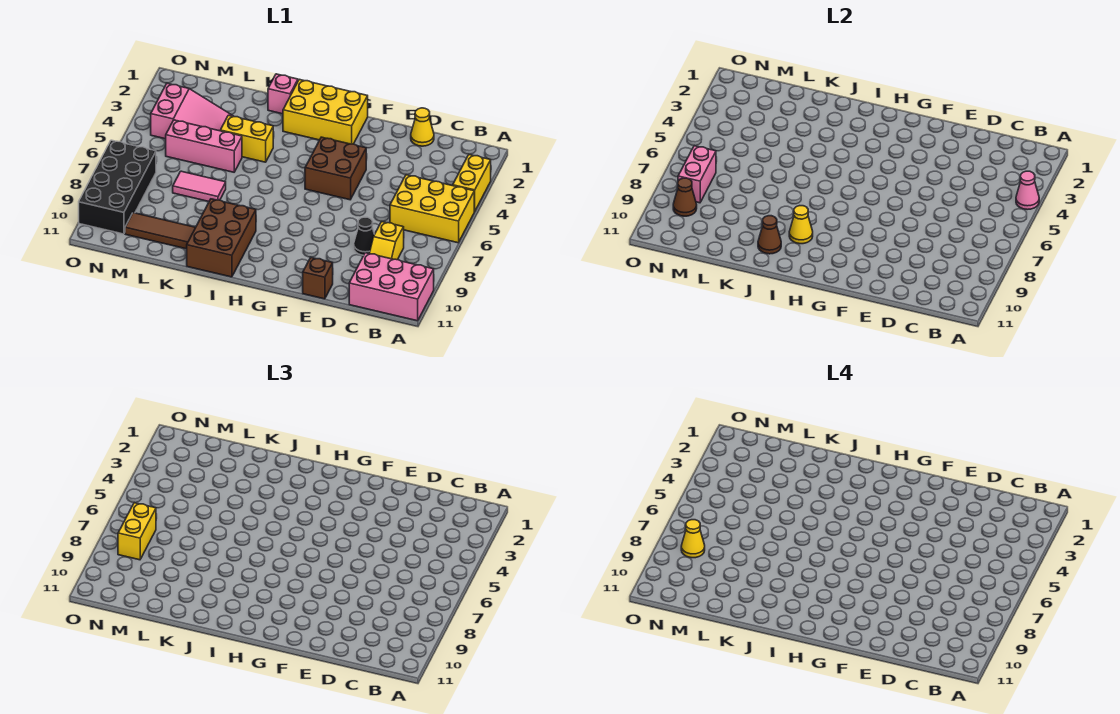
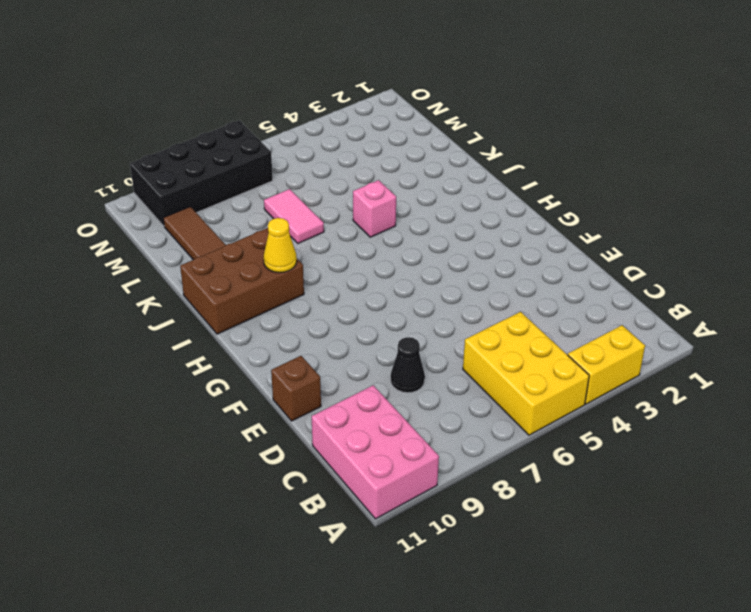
pink brick J5 level 1 -> pink brick J1 level 1
none -> yellow slope C8:C9 level 1 top 8
none -> yellow cone D1 level 1
none -> brown brick F4:G5 level 1

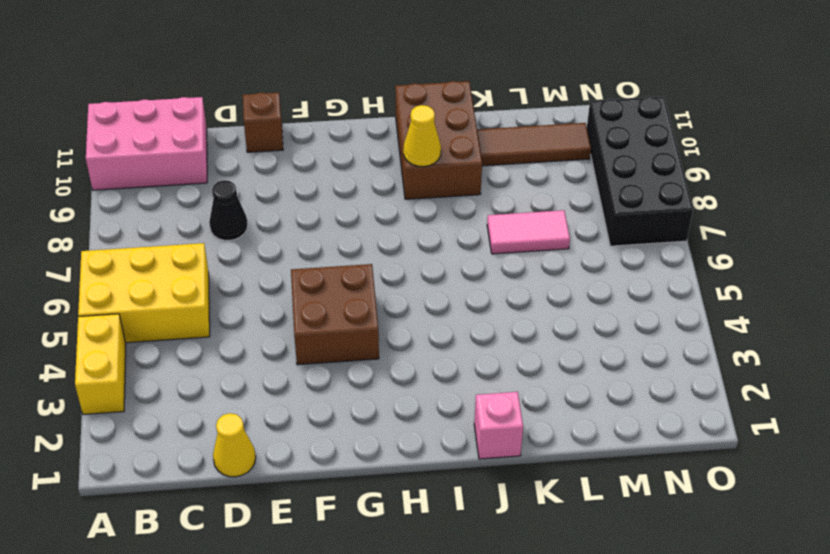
none -> yellow slope C8:C9 level 1 top 8
none -> yellow brick G1:I2 level 1
none -> yellow brick J4:K4 level 1

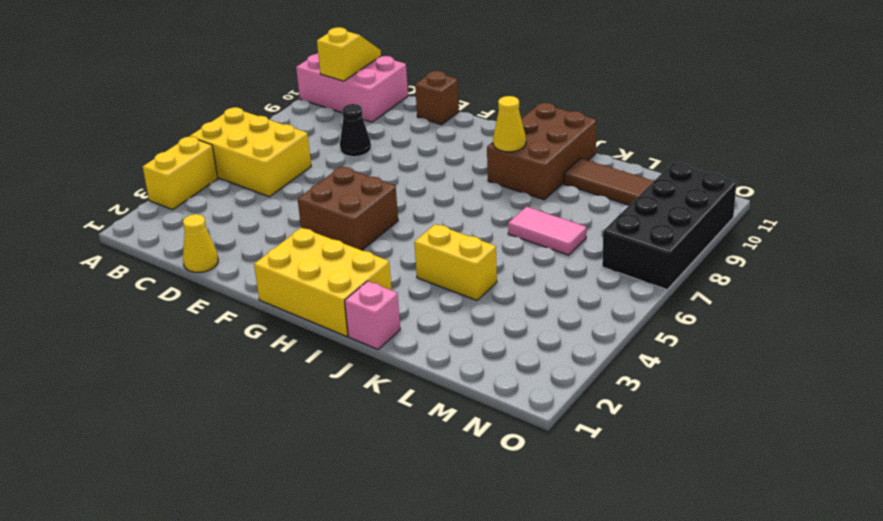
yellow slope B10:B11 level 2 top 10 -> yellow slope C8:C9 level 1 top 8
none -> pink brick K5:M5 level 1
none -> pink slope L3:N4 level 1 top N
none -> pink cone A4 level 2

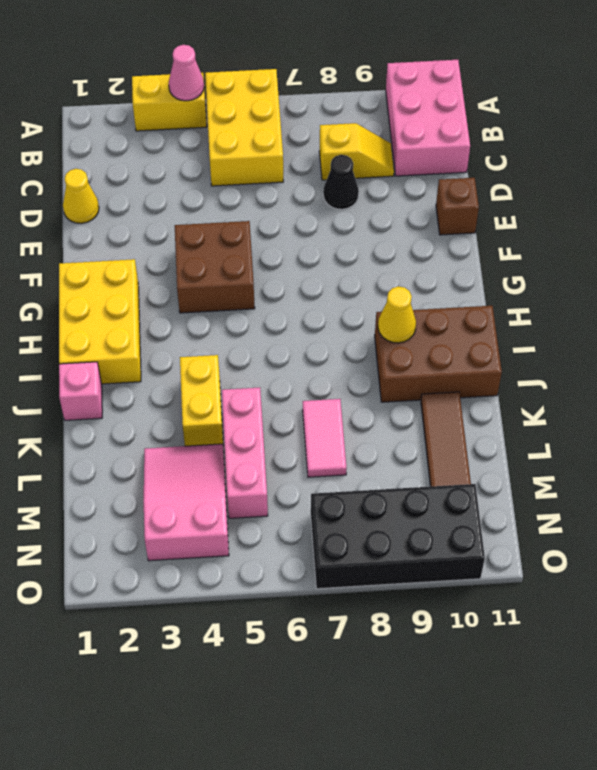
none -> brown cone J10 level 2
none -> pink brick N7:N8 level 2
none -> brown cone N9 level 2

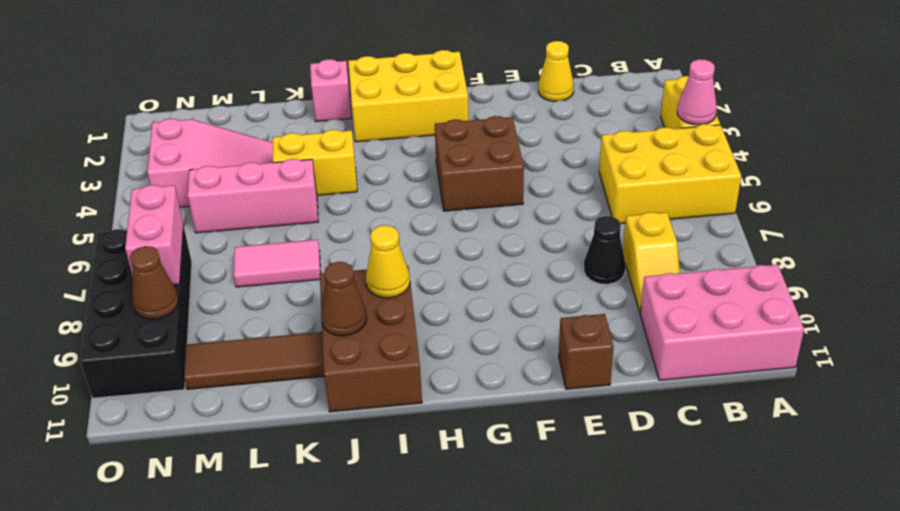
none -> yellow brick N7:N8 level 3
none -> yellow cone N8 level 4

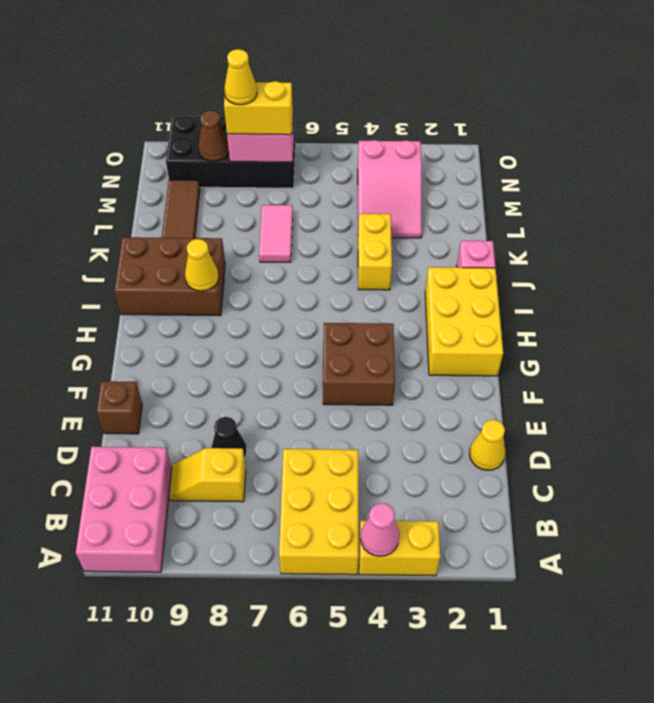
none -> pink brick K5:M5 level 1
none -> brown cone J10 level 2

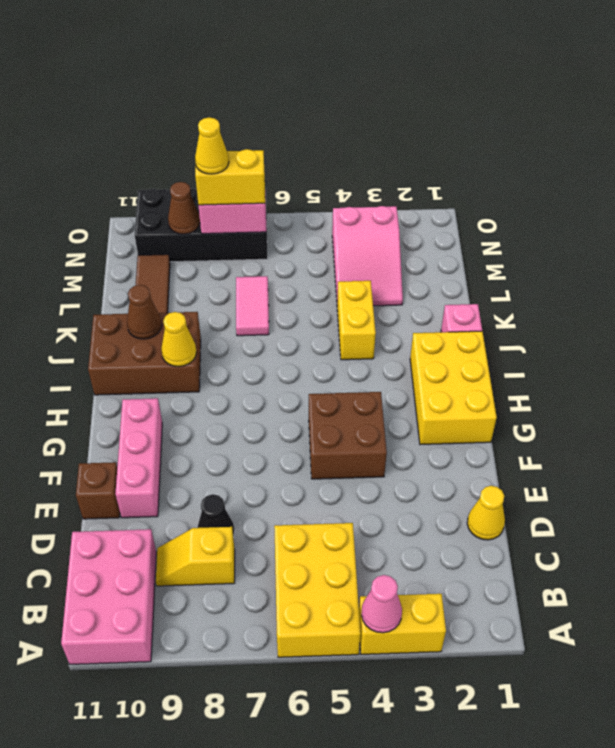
pink brick E10:G10 level 1 -> pink brick K5:M5 level 1

